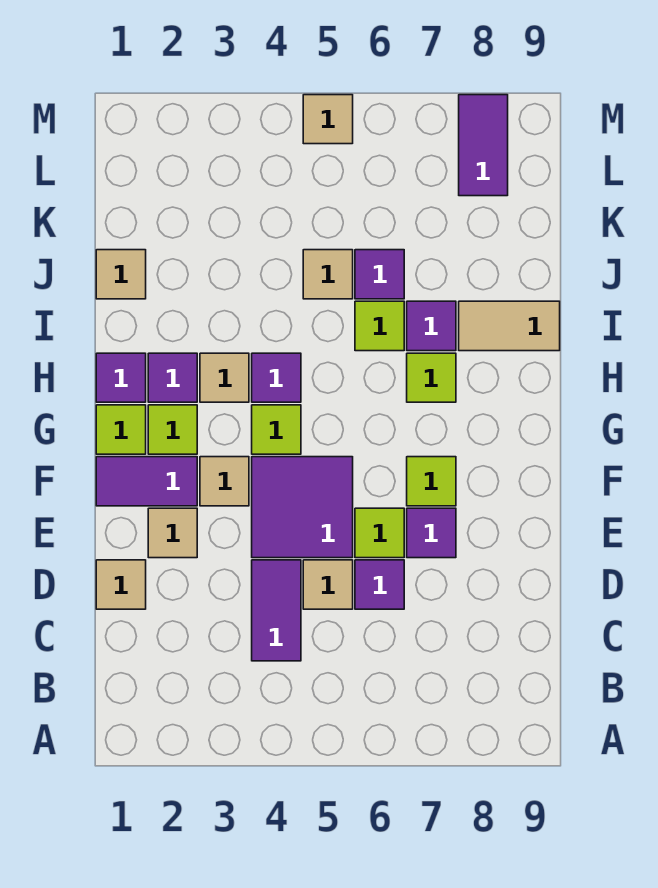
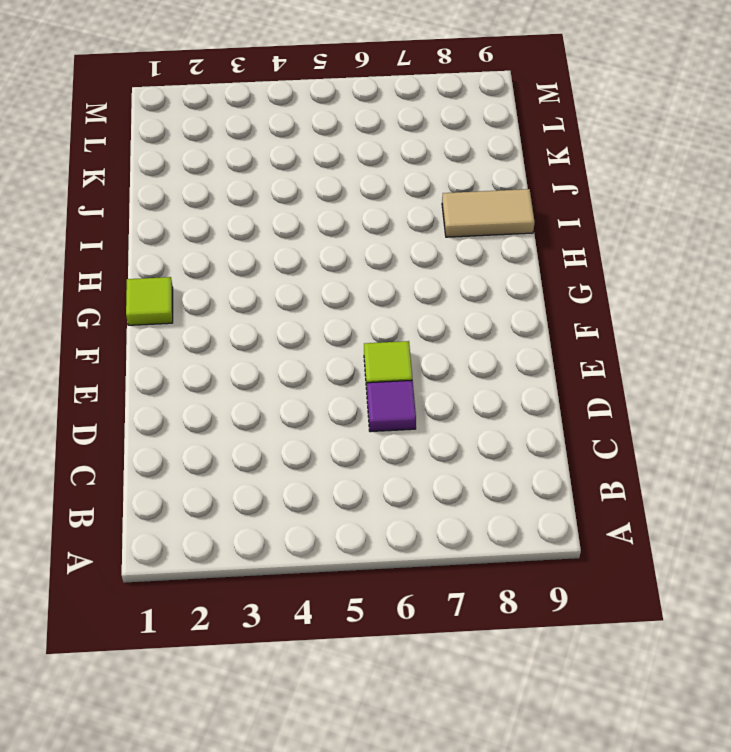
none -> purple tile C4:D4 level 1
none -> tan tile D1 level 1
none -> tan tile D5 level 1

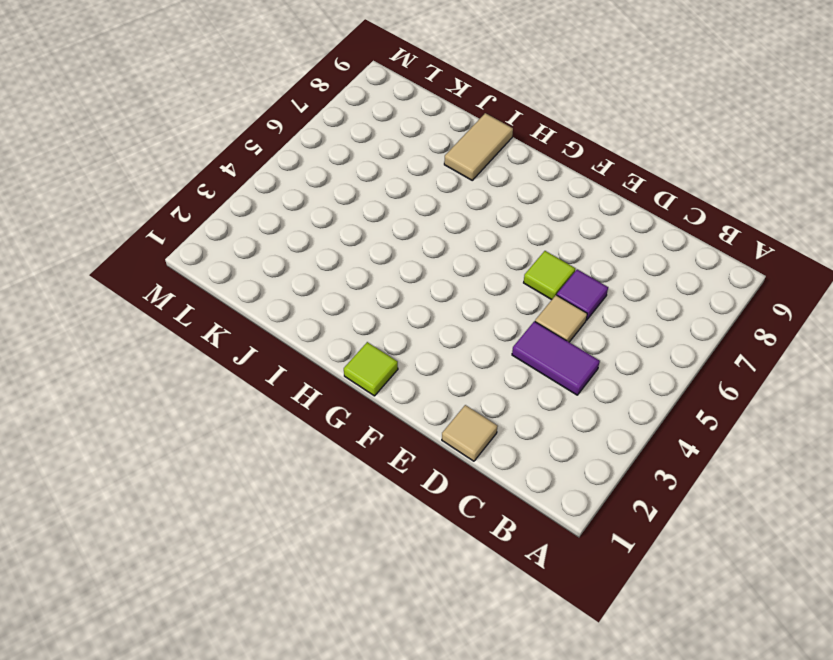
none -> tan tile E2 level 1
none -> purple tile E4:F5 level 1
none -> purple tile E7 level 1

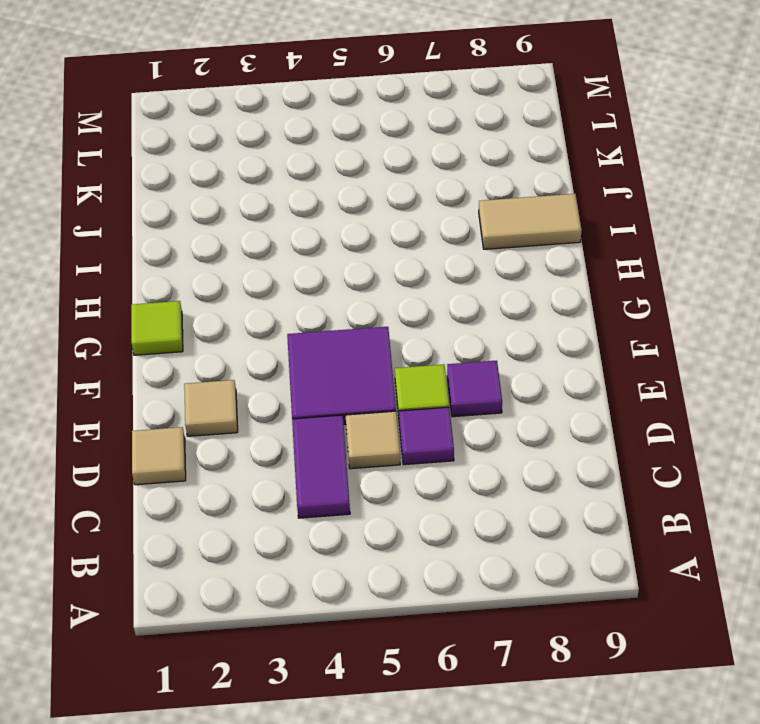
none -> purple tile F1:F2 level 1
none -> tan tile F3 level 1
none -> lime tile F7 level 1

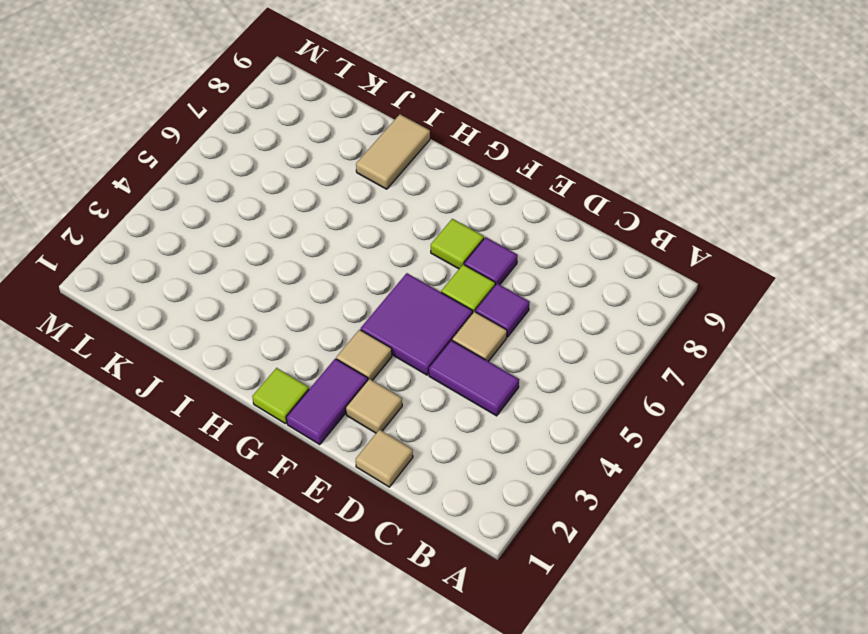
none -> lime tile G2 level 1
none -> lime tile G4 level 1
none -> purple tile H1 level 1

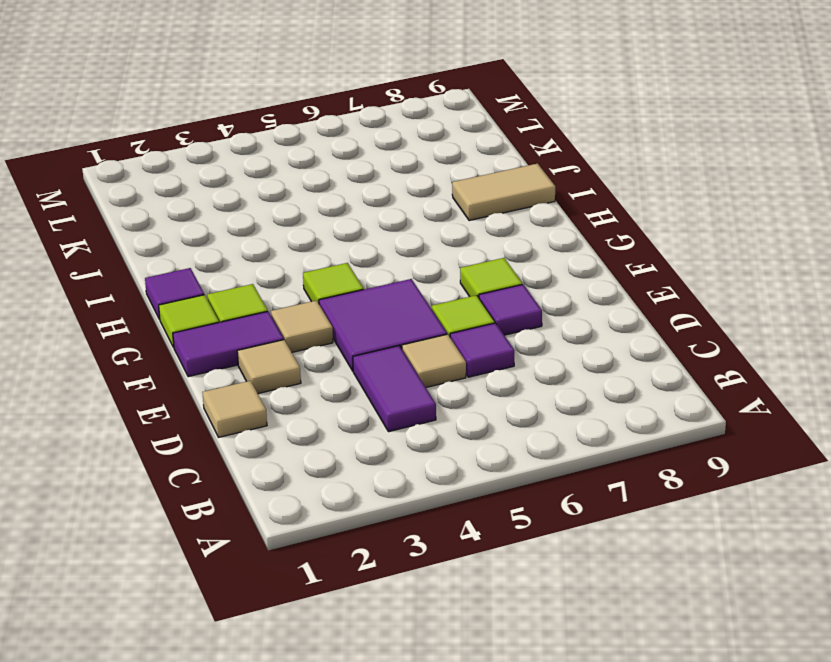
none -> purple tile H2 level 1
none -> tan tile H3 level 1
none -> purple tile H4 level 1

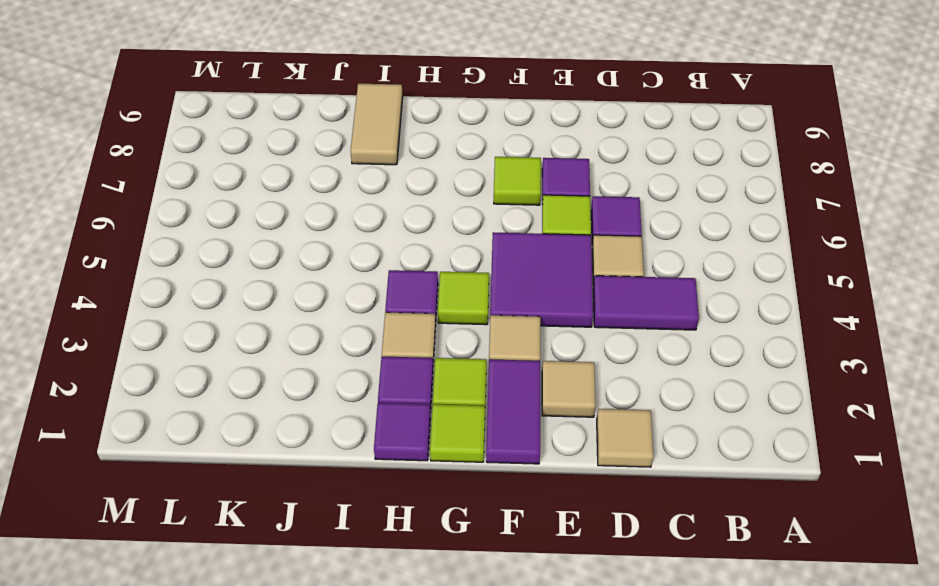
none -> lime tile H7 level 1
none -> lime tile I6 level 1
none -> purple tile I7 level 1

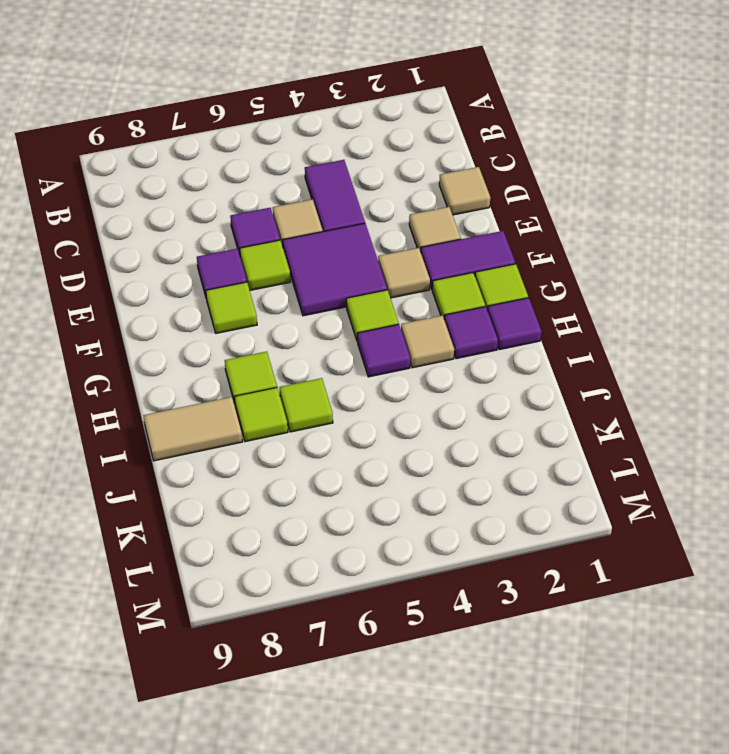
lime tile I7 level 1 -> purple tile I7 level 1
none -> tan tile J1 level 1
none -> tan tile J5 level 1
none -> purple tile J6 level 1

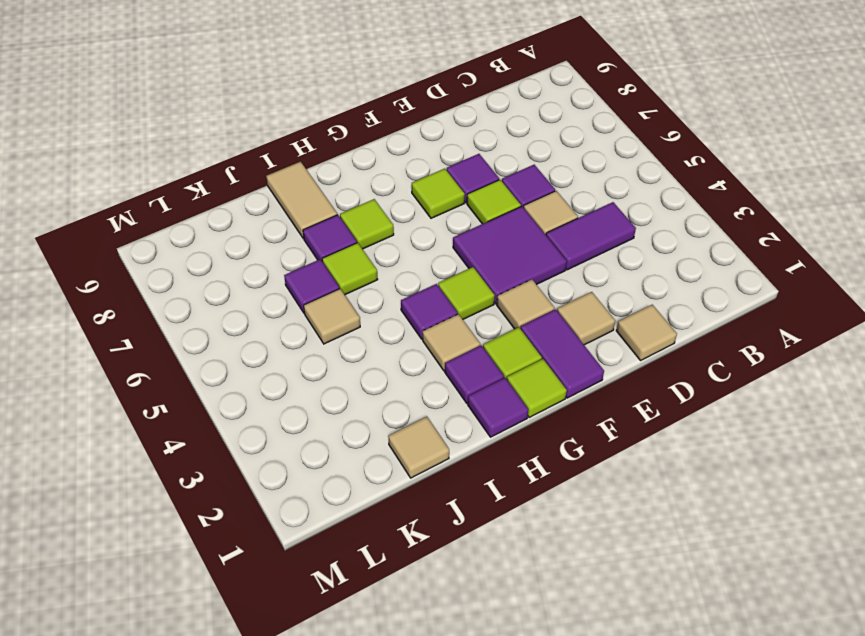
none -> purple tile L8:M8 level 1
none -> tan tile M5 level 1

